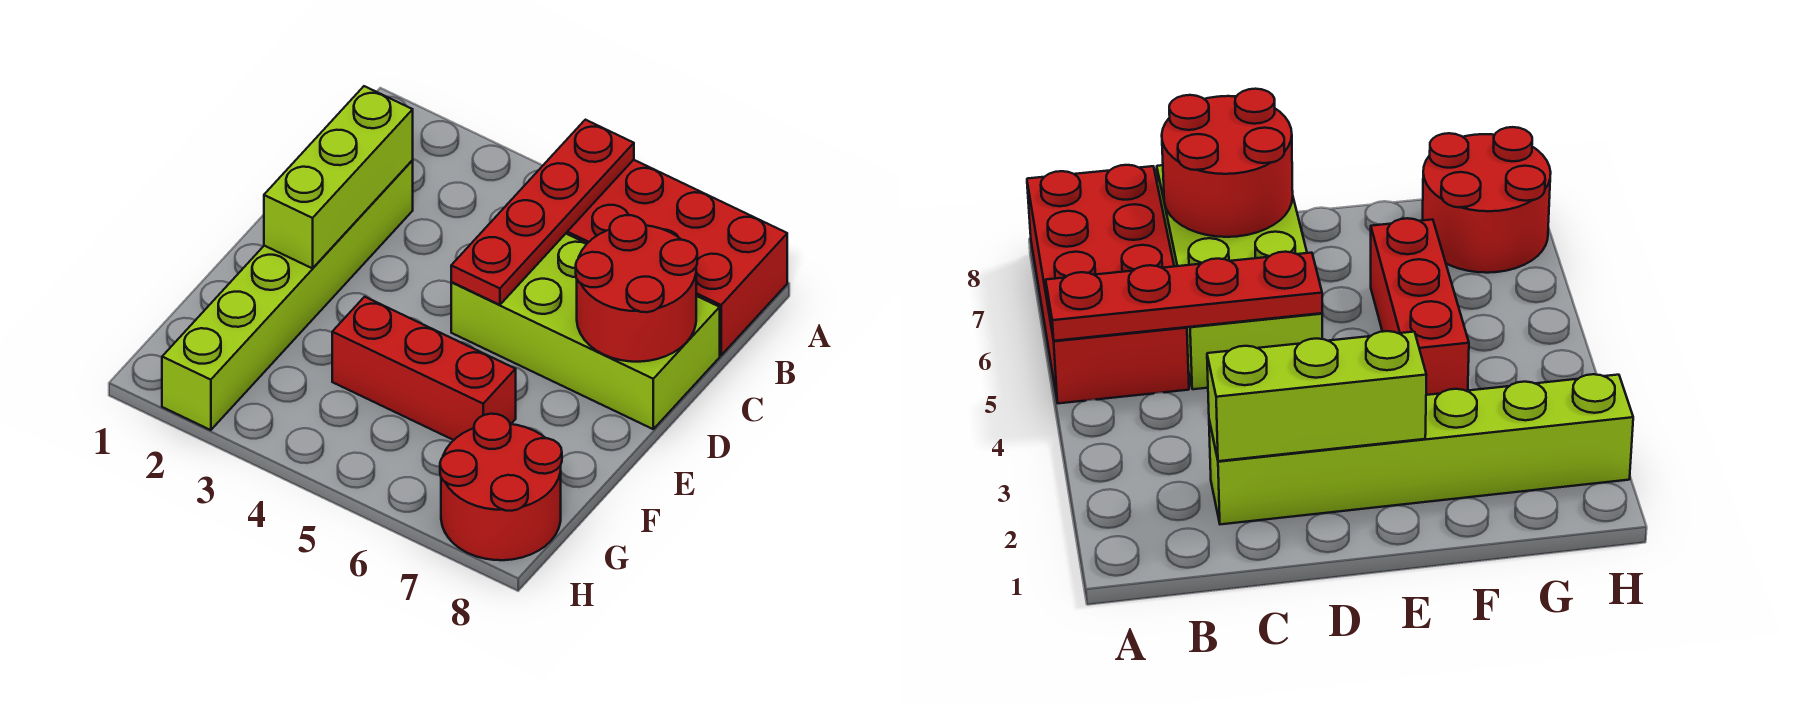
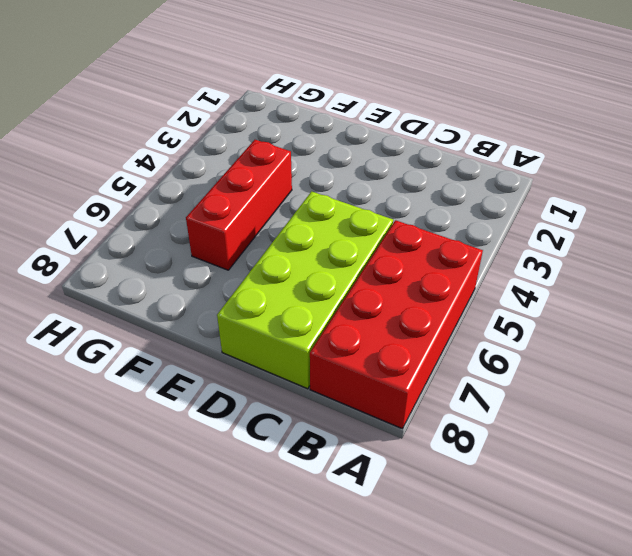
none -> lime brick C2:H2 level 1
none -> red round brick G7:H8 level 1

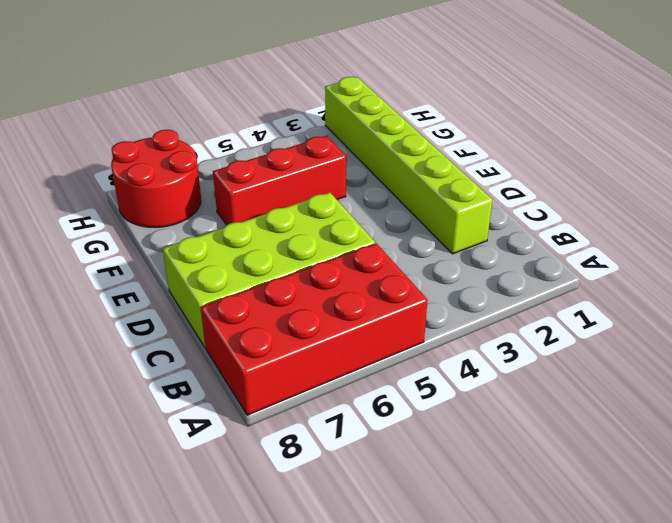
none -> red plate A5:D5 level 2
none -> lime brick C2:E2 level 2

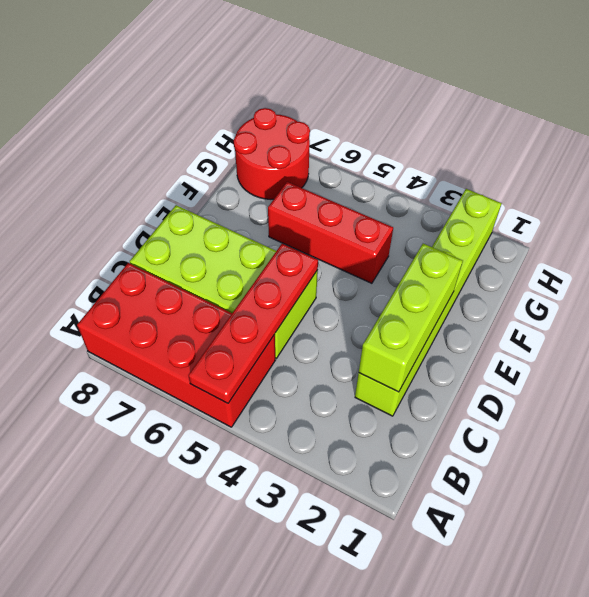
none -> red round brick C7:D8 level 2

